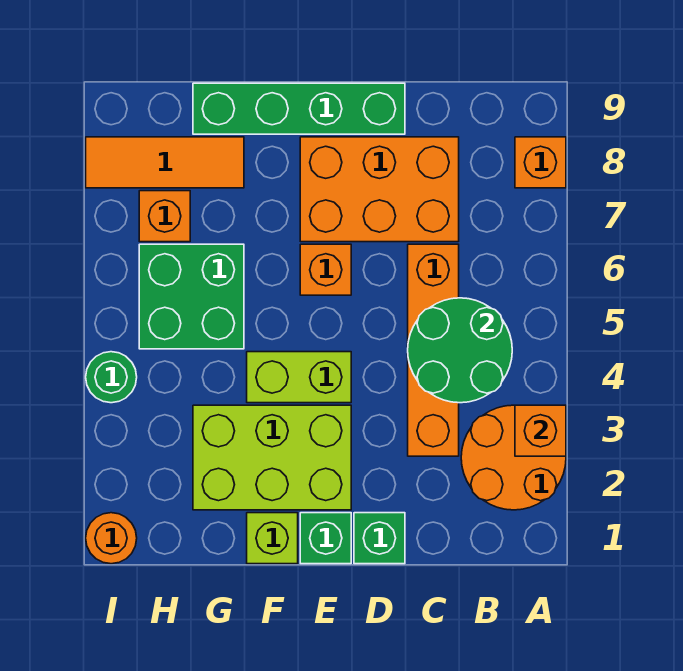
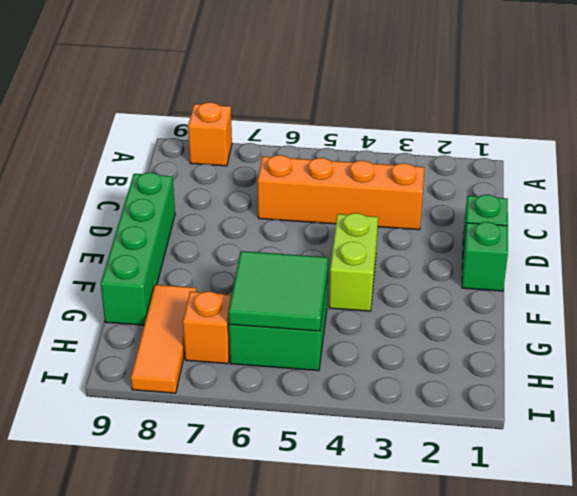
green tile G5:H6 level 2 -> none
none -> orange round brick A2:B3 level 1
none -> orange brick C7:E8 level 1
none -> lime brick E2:G3 level 1

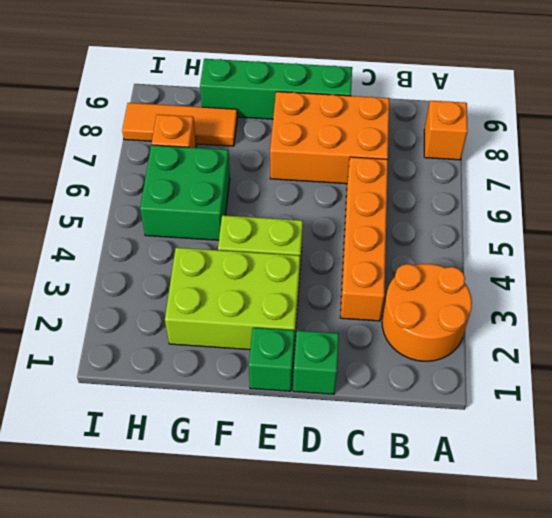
none -> orange brick E6 level 1
none -> lime brick F1 level 1
none -> orange round brick I1 level 1

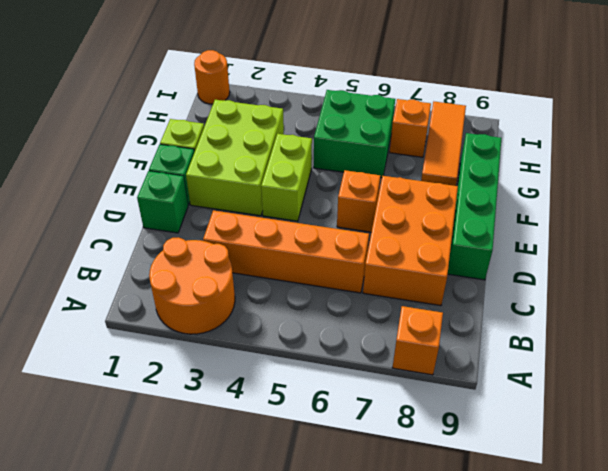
none -> green round brick I4 level 1
none -> orange brick A3 level 2
none -> green round brick B4:C5 level 2

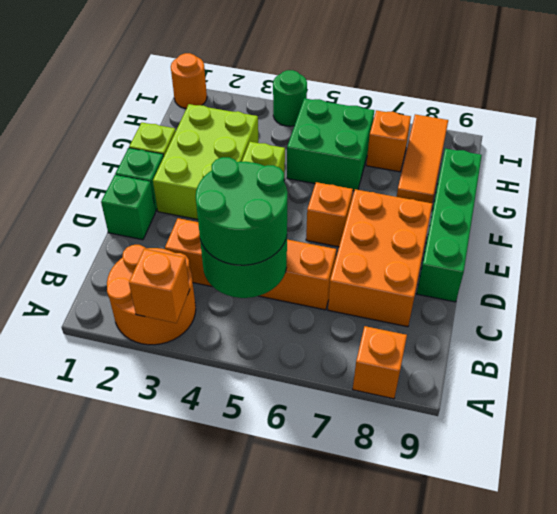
green round brick B4:C5 level 3 -> none

